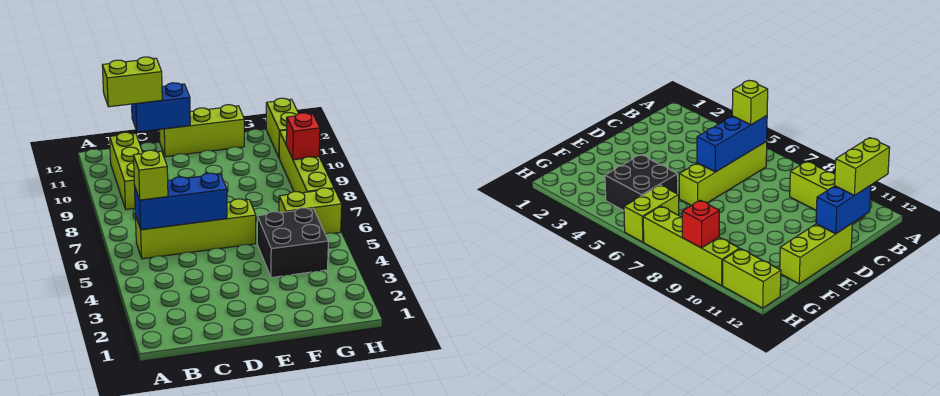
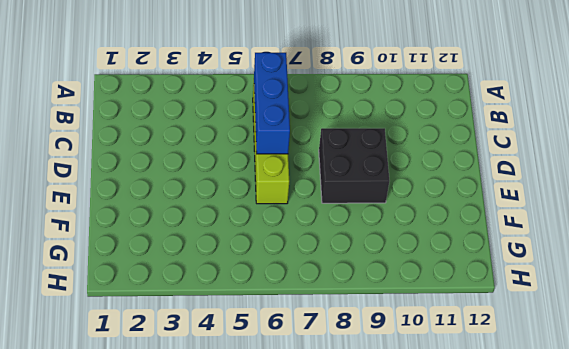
black brick D8:E9 level 1 -> black brick F4:G5 level 1
none -> lime brick B9:B11 level 1
none -> lime brick D12:F12 level 1
none -> lime brick G6:H6 level 1

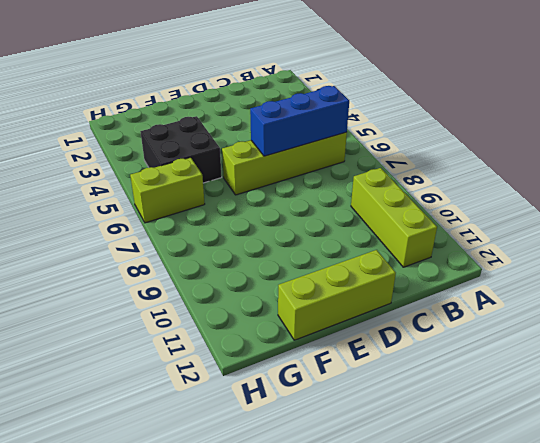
none -> lime brick H7:H10 level 1
none -> lime brick H11:H12 level 1
none -> blue brick C12:D12 level 2

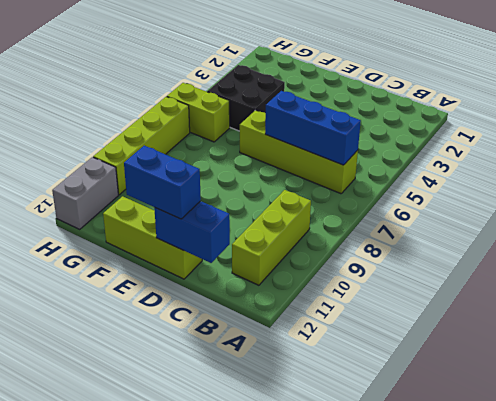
blue brick D12:E12 level 3 -> none
grey brick H11:H12 level 1 -> lime brick H11:H12 level 1
none -> red brick H9 level 2
none -> lime brick B6 level 3
none -> lime brick B12:C12 level 3

